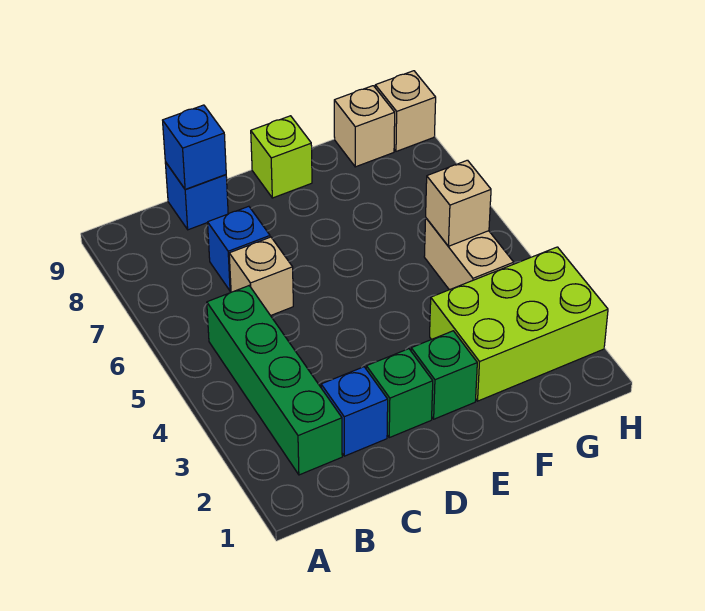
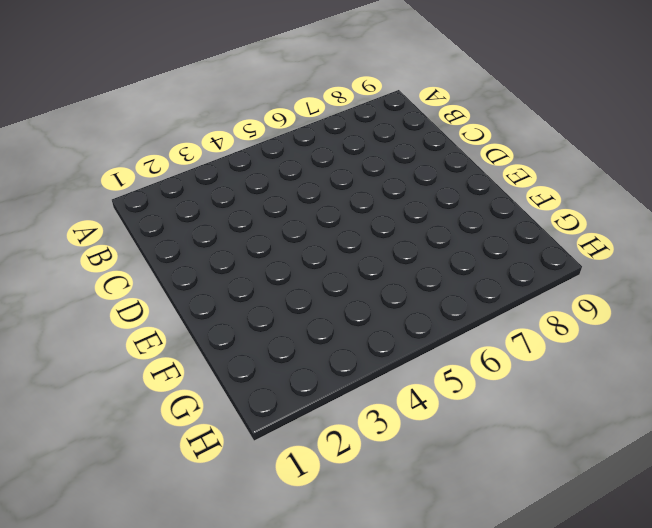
none -> green brick B2:B5 level 1
none -> blue brick C2 level 1
none -> tan brick C6 level 1

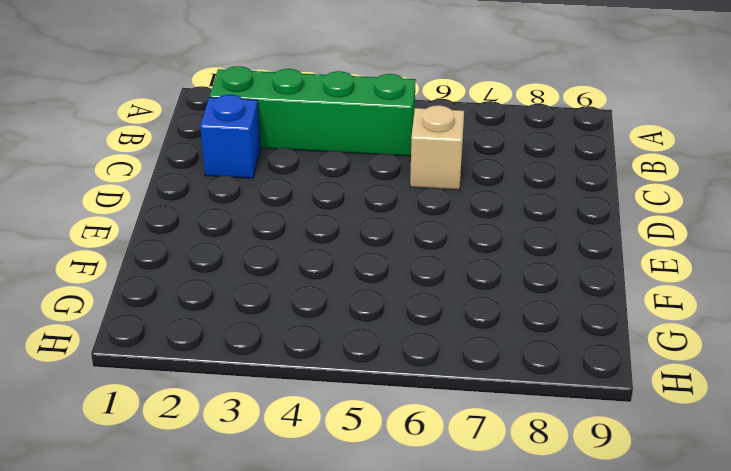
none -> blue brick C7 level 1
none -> blue brick C9 level 1
none -> green brick D2 level 1

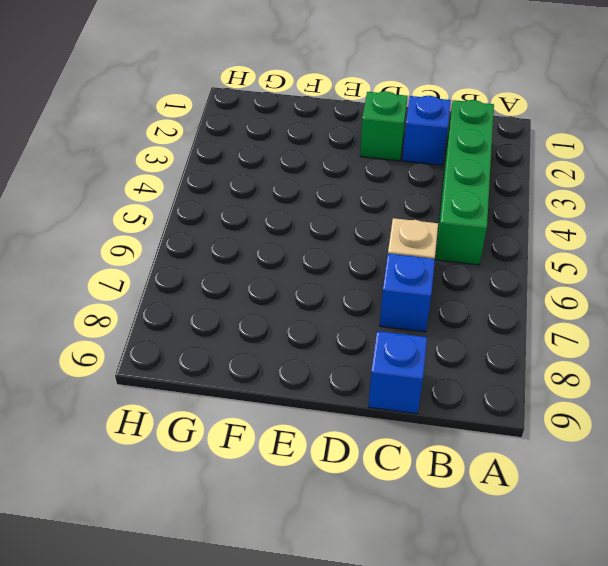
none -> green brick E2 level 1
none -> lime brick E9 level 1
none -> lime brick F2:H3 level 1

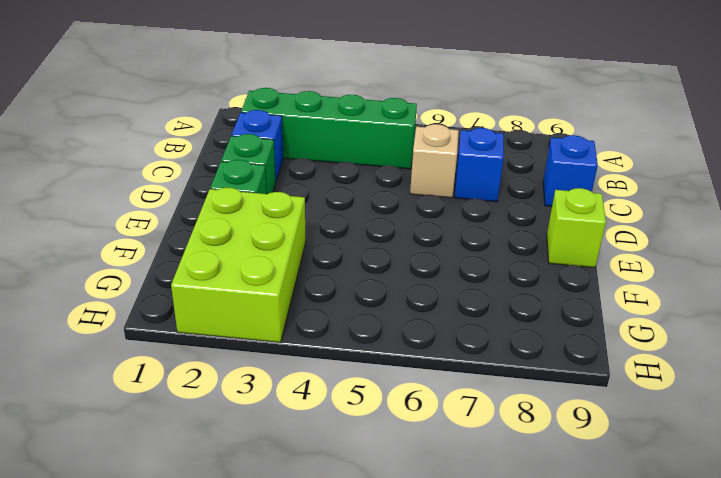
none -> tan brick G4:G5 level 1
none -> tan brick G9 level 1
none -> tan brick H9 level 1

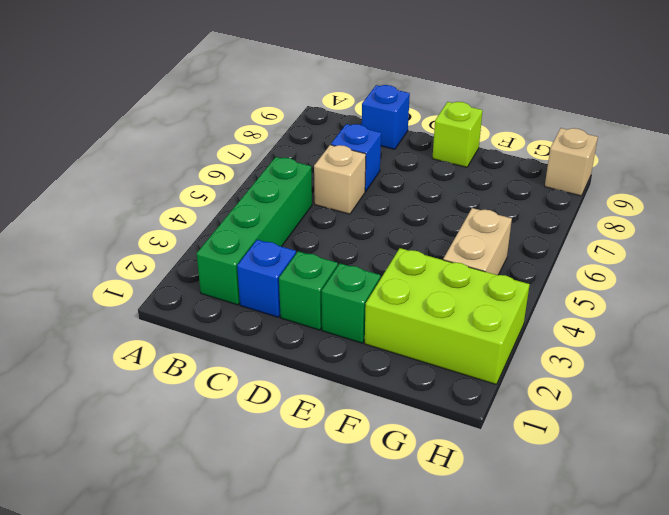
none -> tan brick G9 level 1
none -> blue brick C9 level 2
none -> tan brick G5 level 2

